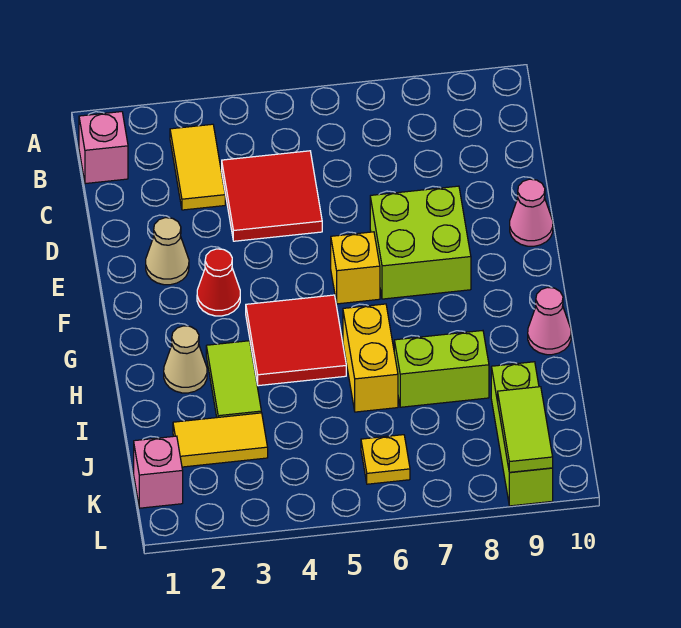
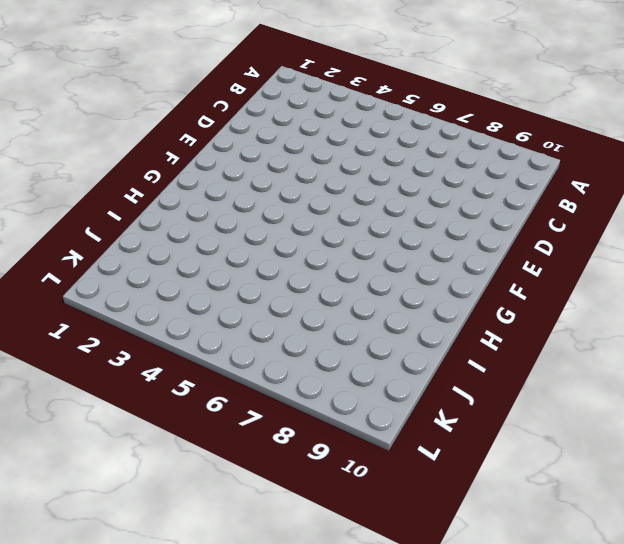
none -> pink brick B1 level 1
none -> yellow tile B3:C3 level 1
none -> red tile C4:D5 level 1

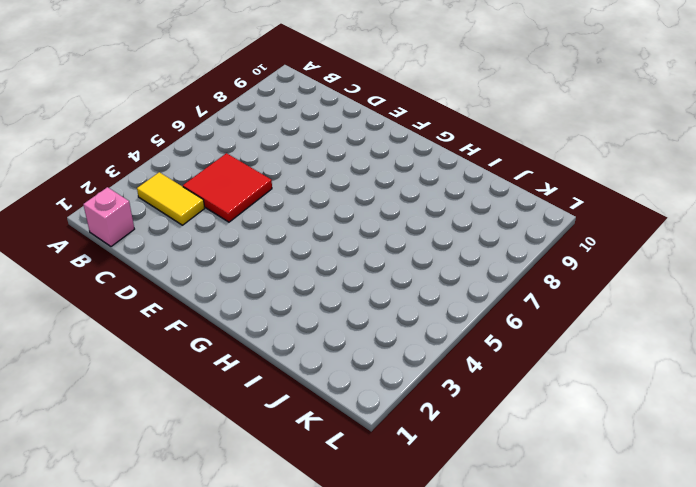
none -> tan cone E2 level 1
none -> lime brick E7:F8 level 1
none -> pink cone E10 level 1

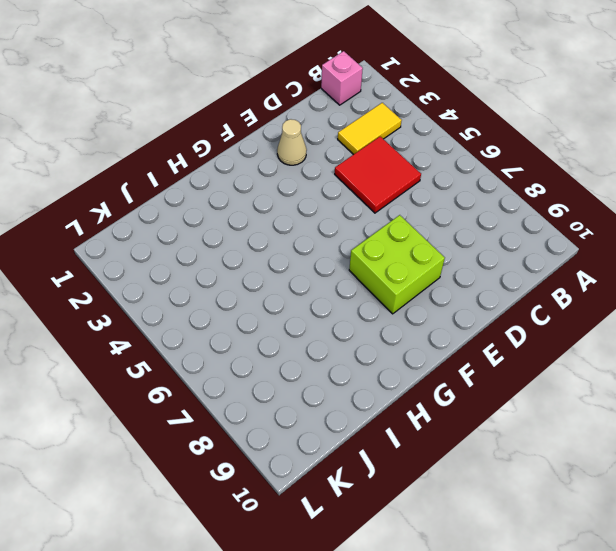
none -> pink cone E10 level 1
none -> red cone F3 level 1
none -> yellow brick F6 level 1

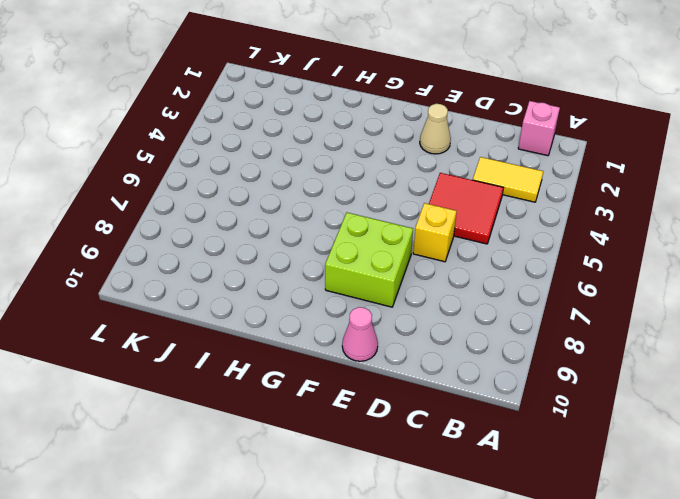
yellow brick D6 level 1 -> yellow brick F6 level 1
none -> red cone F3 level 1
none -> red tile G4:H5 level 1
none -> tan cone H2 level 1

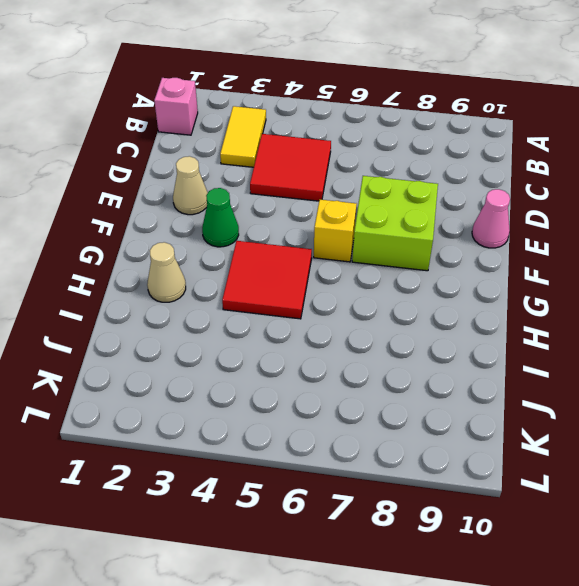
green cone F3 level 1 -> red cone F3 level 1
none -> lime tile H3:I3 level 1
none -> yellow brick H6:I6 level 1
none -> pink cone H10 level 1

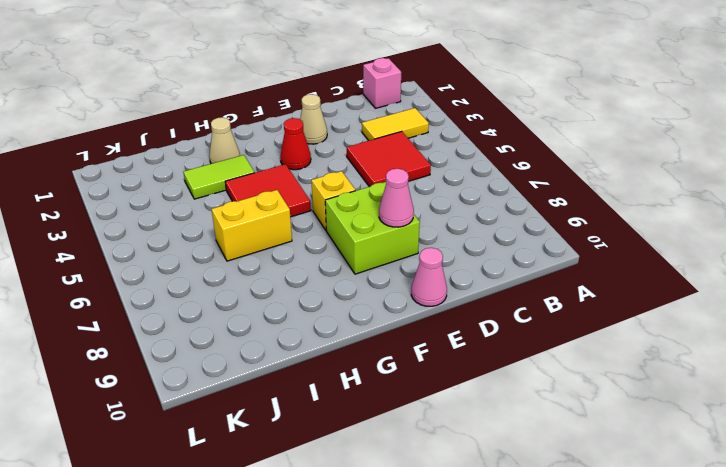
pink cone E8 level 2 -> pink cone H10 level 1
none -> lime brick I7:I8 level 1
none -> yellow tile J2:J3 level 1
none -> lime brick J9:L9 level 1

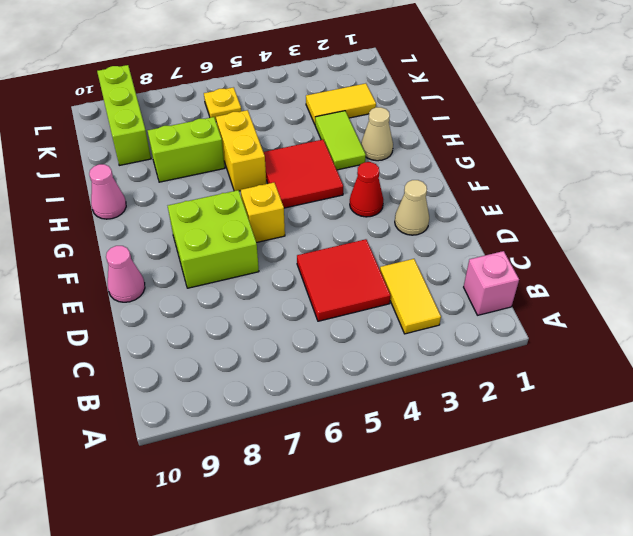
none -> pink brick K1 level 1
none -> lime tile K9:L9 level 2

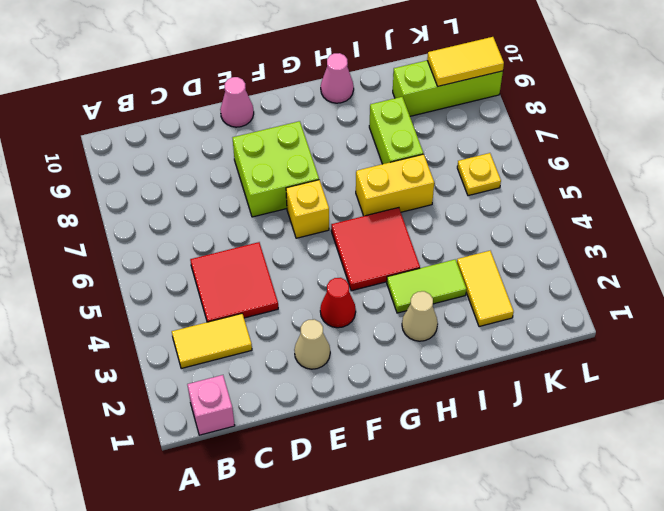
yellow tile K9:L9 level 2 -> lime tile K9:L9 level 2
none -> pink brick K1 level 1

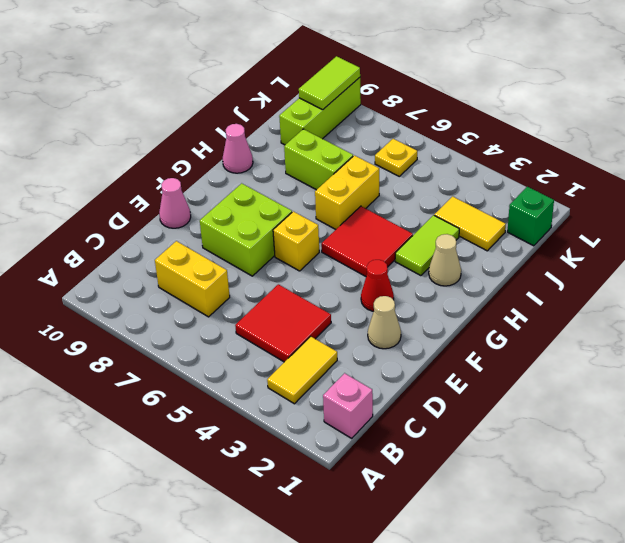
yellow brick C7:C8 level 1 -> none
green brick K1 level 1 -> pink brick K1 level 1

